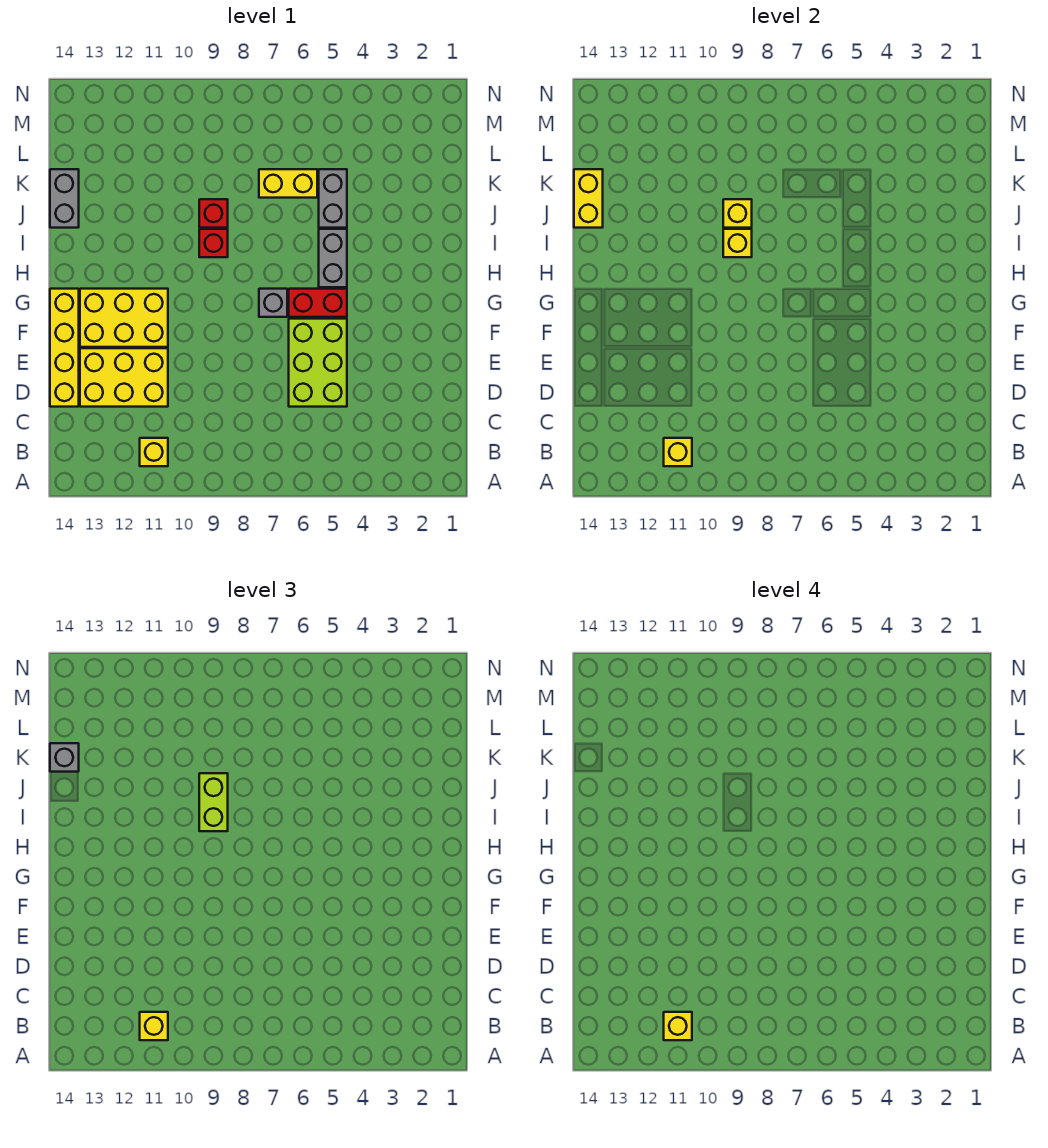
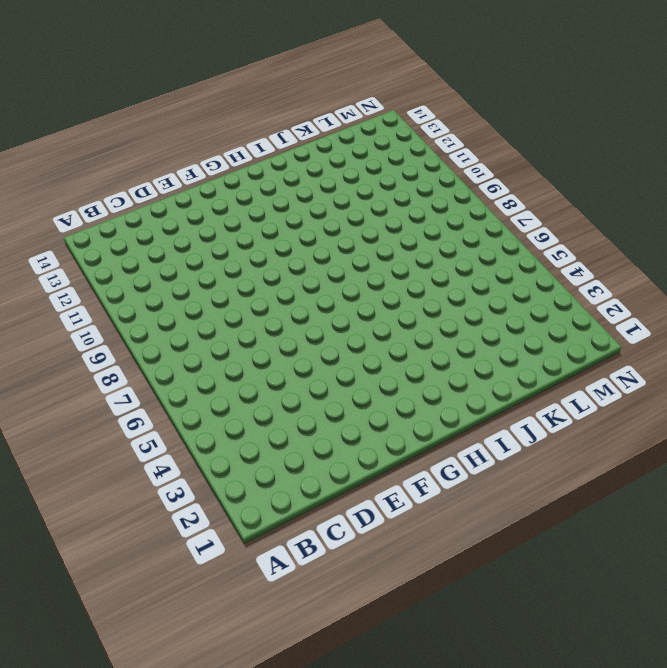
none -> yellow brick B11 level 1
none -> lime brick D5:F6 level 1
none -> yellow brick D11:E13 level 1

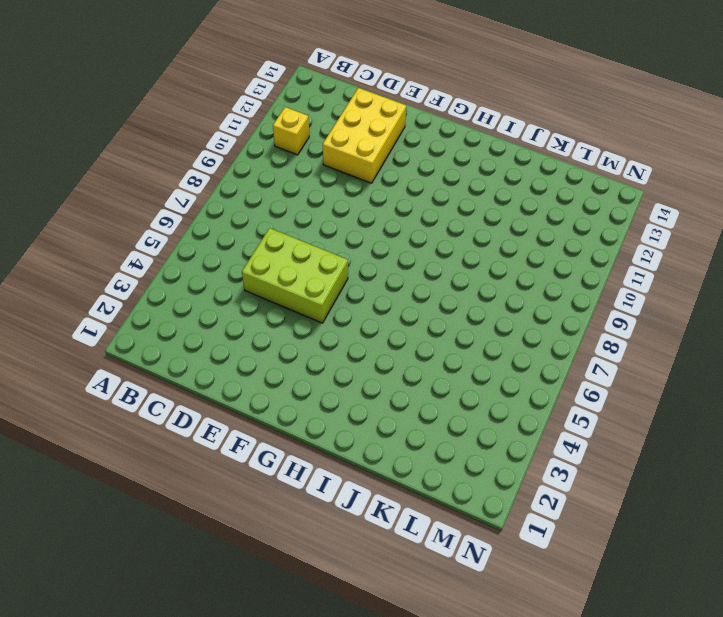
none -> yellow brick D14:G14 level 1
none -> yellow brick F11:G13 level 1
none -> red brick G5:G6 level 1

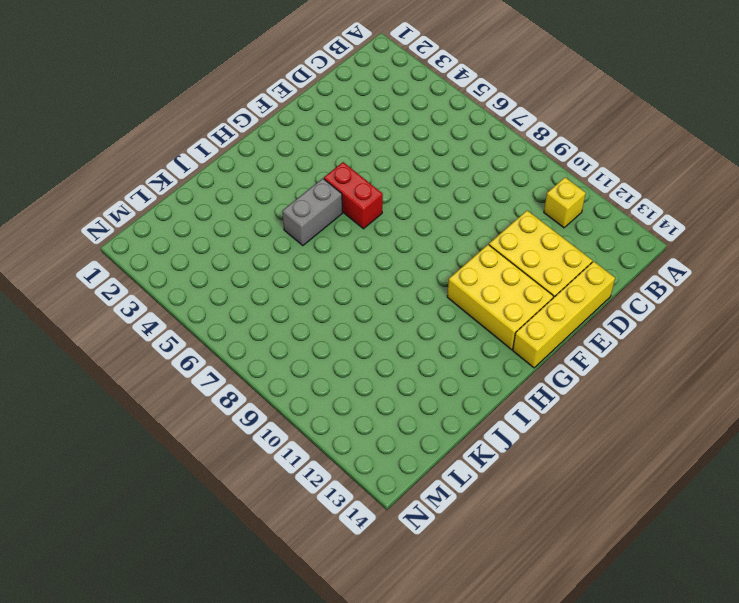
none -> lime brick D5:F6 level 1
none -> grey brick G7 level 1
none -> red brick I9 level 1

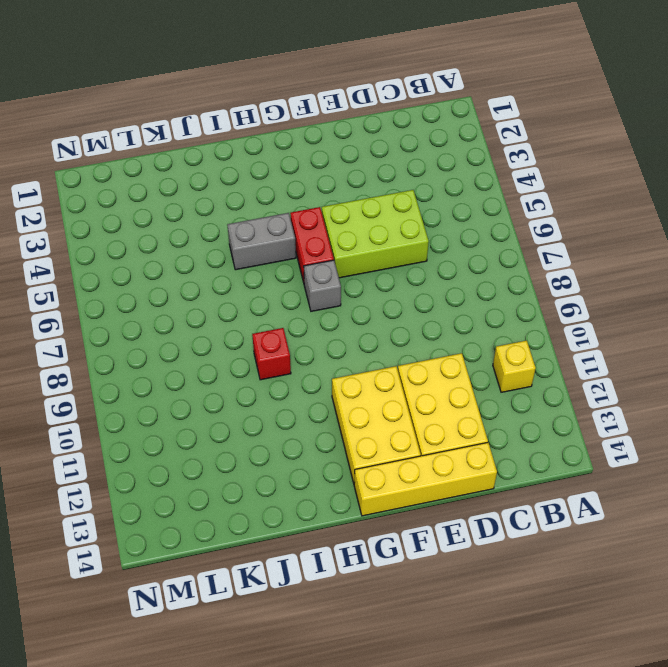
none -> grey brick J5:K5 level 1
none -> red brick J9 level 1
none -> grey brick J14:K14 level 1

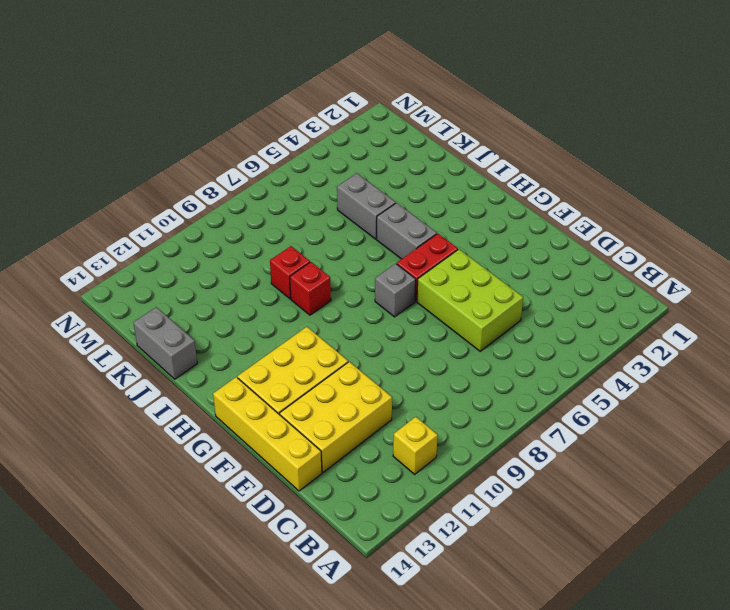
none -> yellow brick K6:K7 level 1
none -> yellow brick B11 level 2
none -> yellow brick I9 level 2

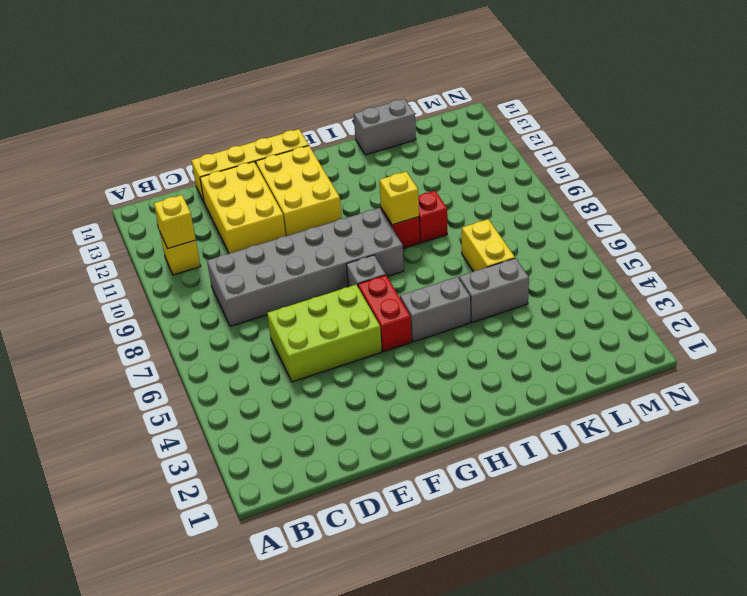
grey brick C8:H9 level 1 -> none
none -> yellow brick J9 level 2
none -> yellow brick J14:K14 level 2
none -> yellow brick B11 level 3

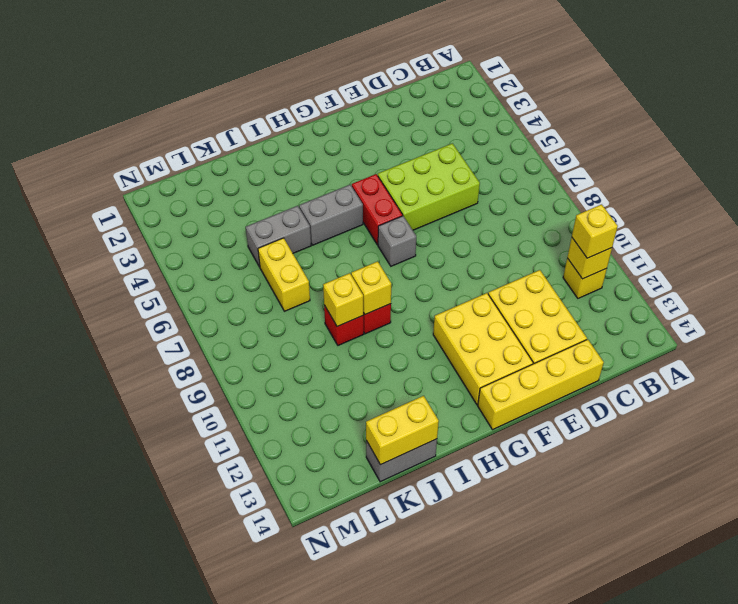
none -> lime brick I9:J9 level 3
none -> grey brick K14 level 3
none -> yellow brick B11 level 4

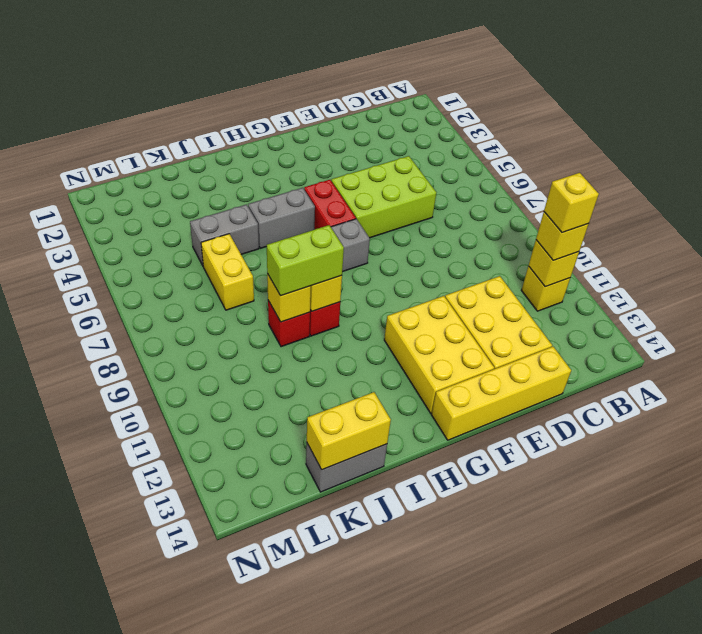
none -> grey brick K14 level 3

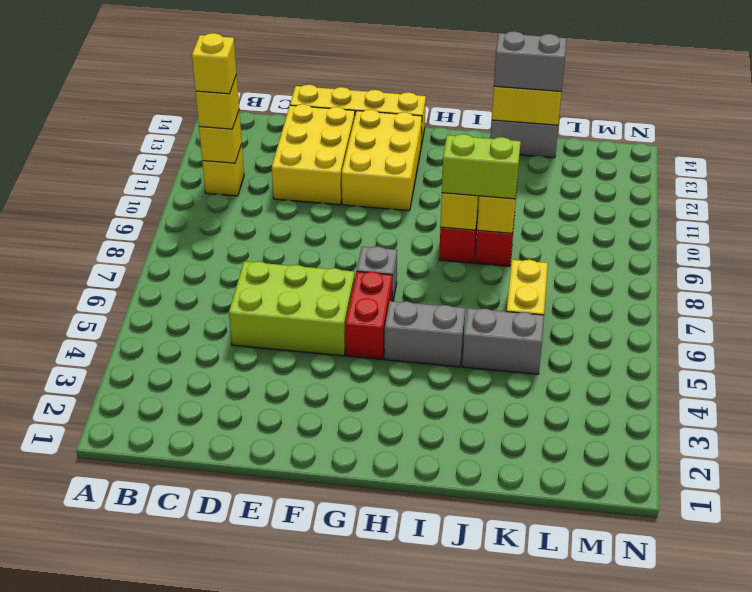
grey brick J14:K14 level 3 -> grey brick K14 level 3

